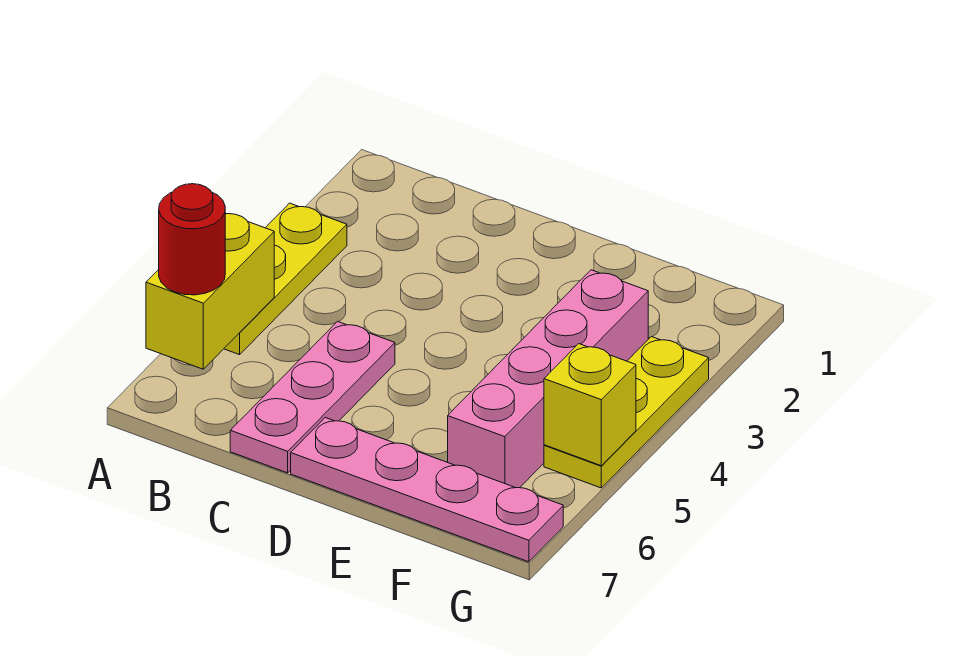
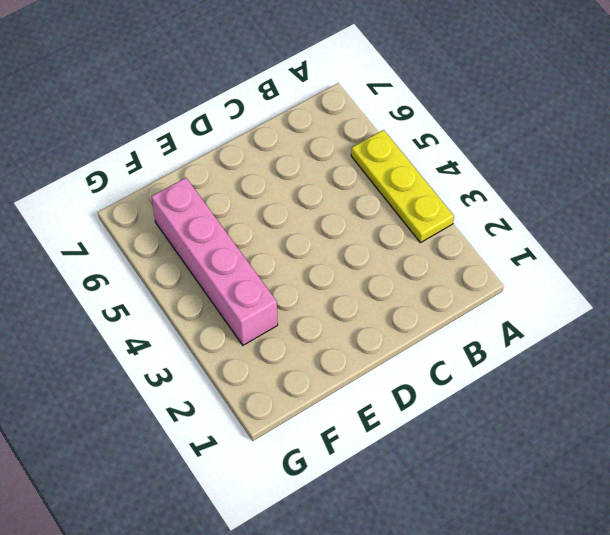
none -> pink plate C5:C7 level 1
none -> pink plate D7:G7 level 1

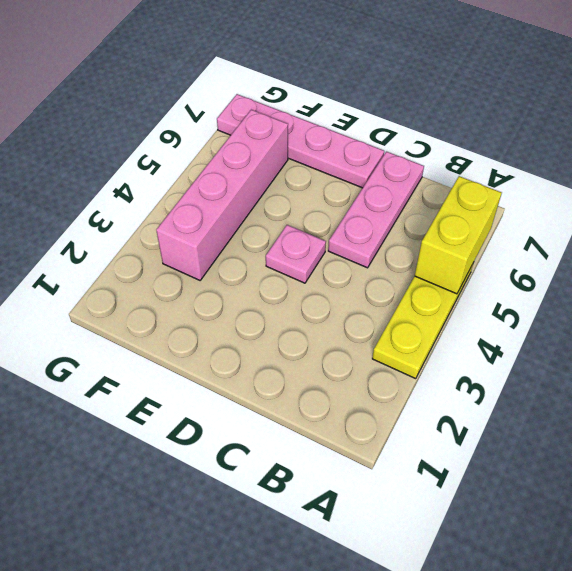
pink plate D4 level 1 -> none
none -> yellow plate G3:G5 level 1
none -> yellow brick G5 level 2

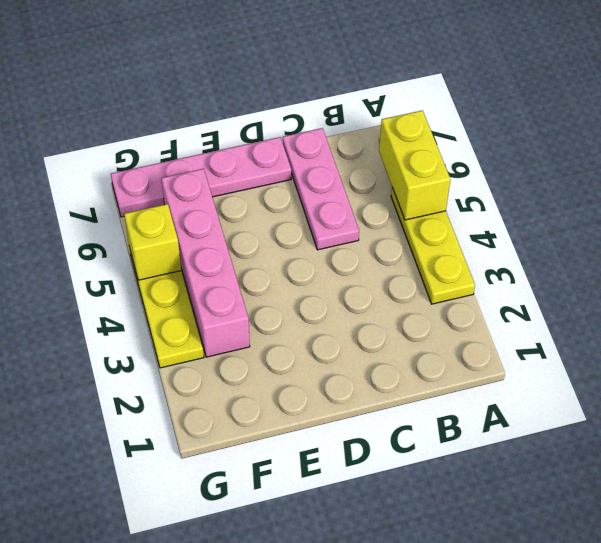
none -> red round brick A6 level 3

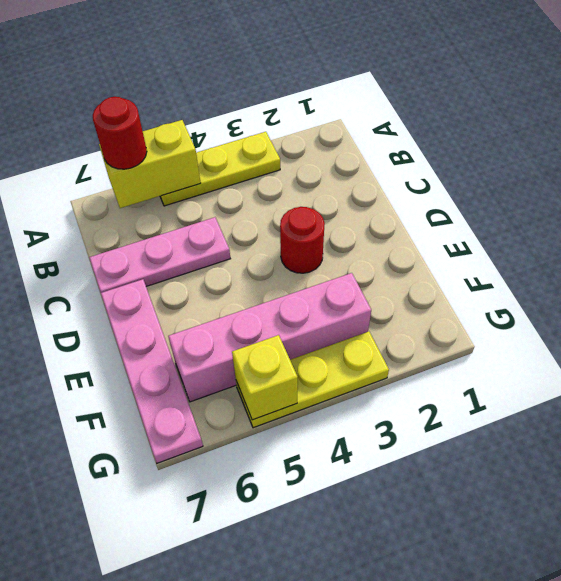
red round brick D3 level 1 -> none

